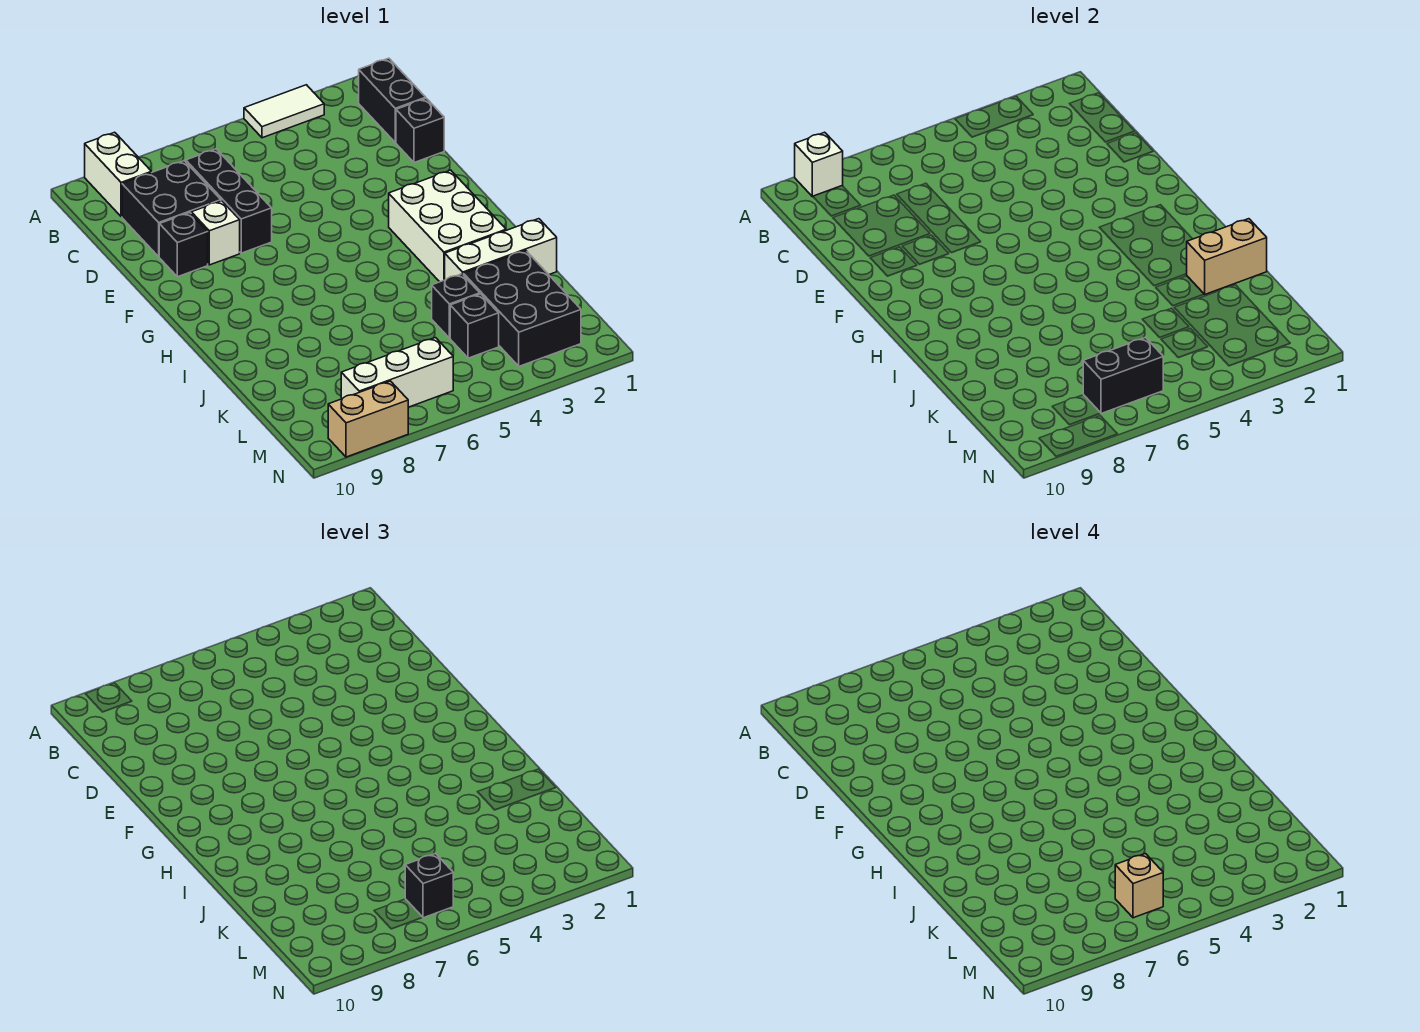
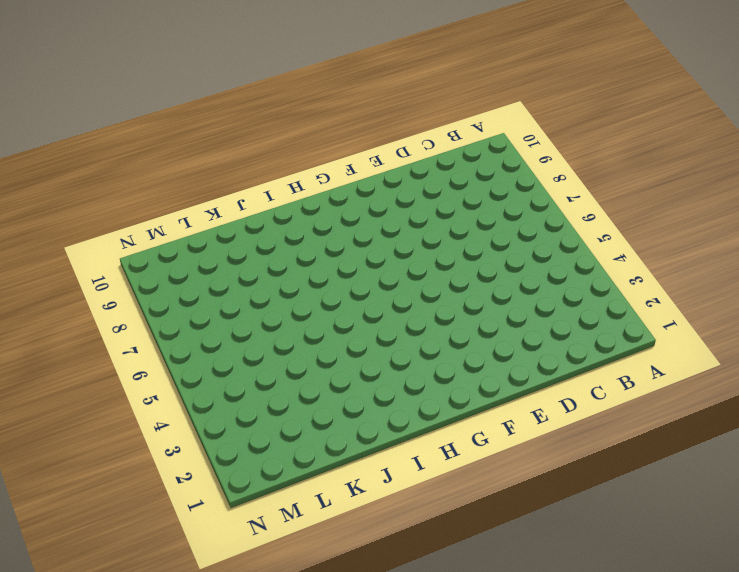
none -> white tile A3:A4 level 1
none -> white brick A9:B9 level 1
none -> black brick B1:C1 level 1

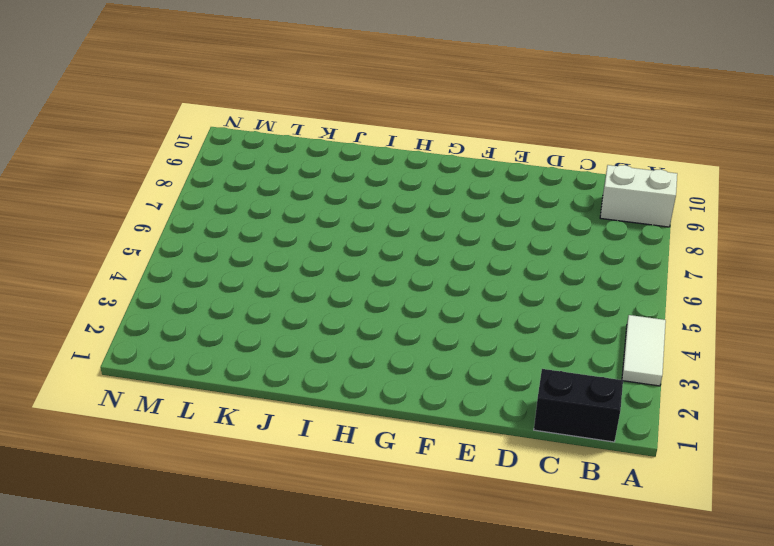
none -> black brick C7:E7 level 1
none -> black brick C8:D9 level 1
none -> black brick D1 level 1

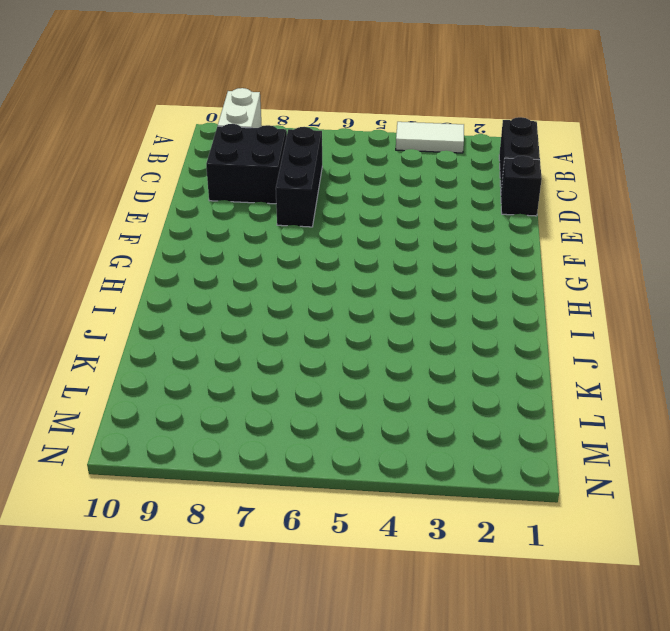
none -> white brick E8 level 1
none -> black brick E9 level 1
none -> white brick G2:I3 level 1

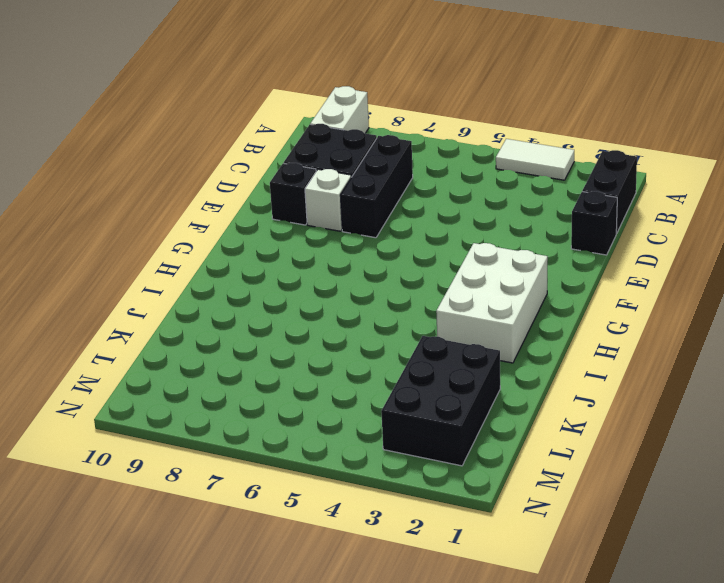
none -> white brick J1:J3 level 1
none -> black brick K4 level 1
none -> black brick L4 level 1

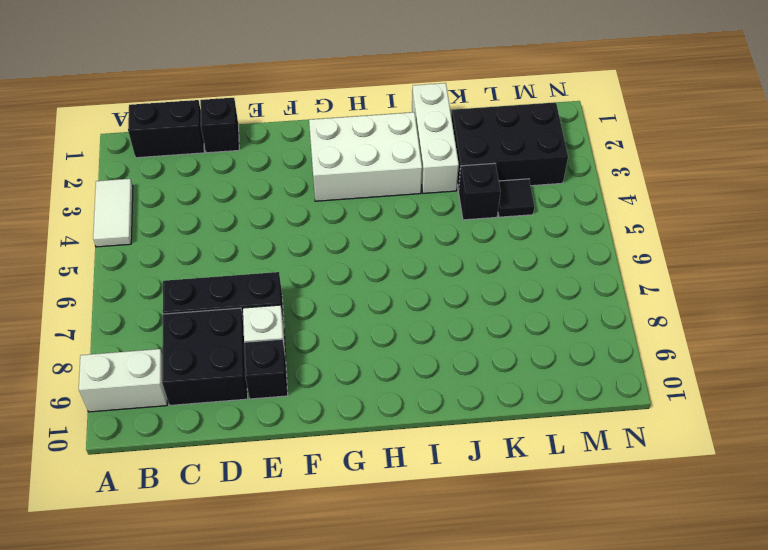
black tile L4 level 1 -> black brick L4 level 1
none -> white brick M6:M8 level 1
none -> tan brick N8:N9 level 1
none -> white brick A9 level 2

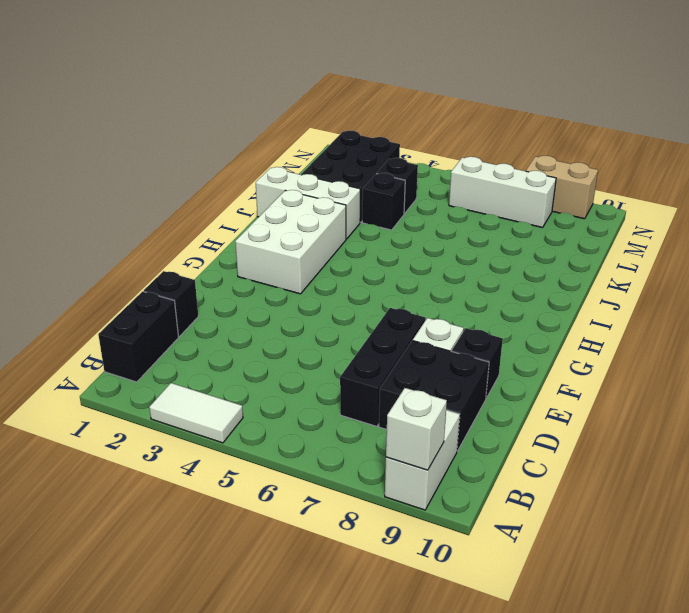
none -> tan brick J1:J2 level 2
none -> black brick M6:M7 level 2
none -> black brick M6 level 3

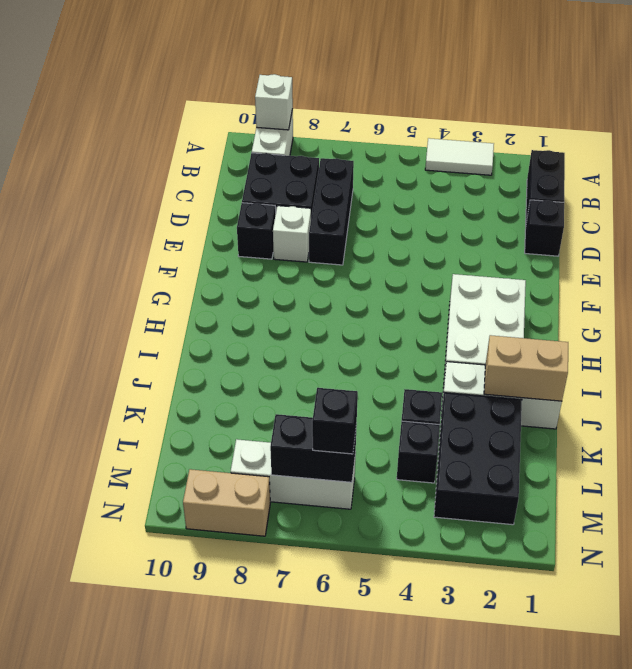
none -> tan brick M6 level 4

